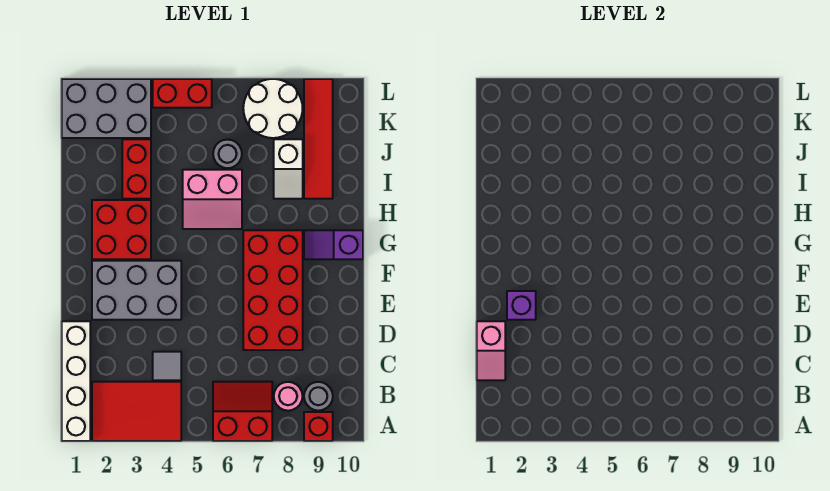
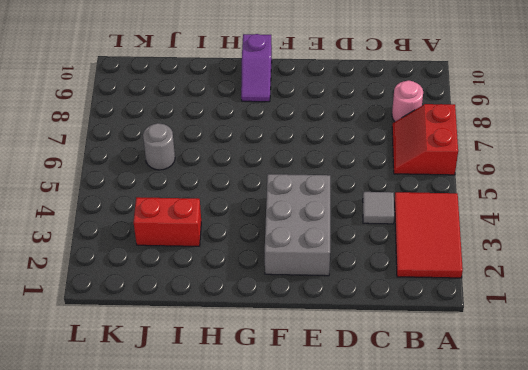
none -> white brick A1:D1 level 1
none -> red brick A9 level 1
none -> grey round brick B9 level 1

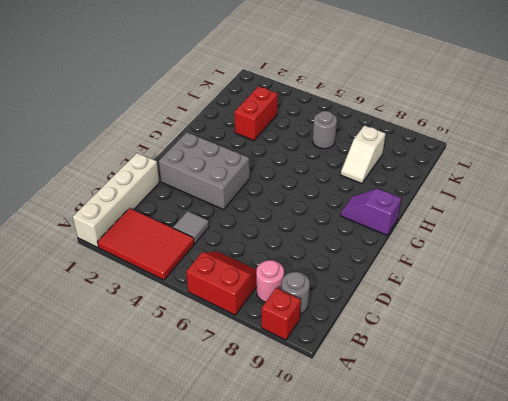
none -> red brick D7:G8 level 1
none -> red brick G2:H3 level 1
none -> pink slope H5:I6 level 1 top I

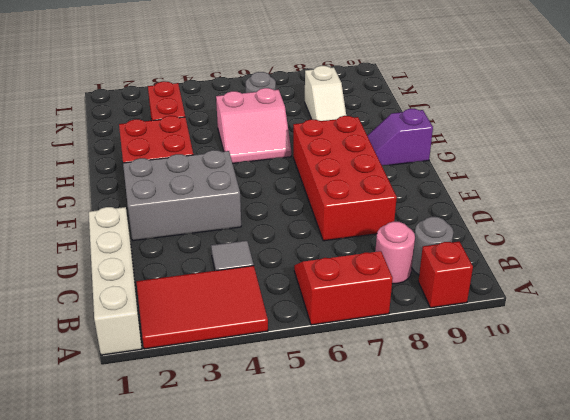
none -> red tile I9:L9 level 1
none -> grey brick K1:L3 level 1
none -> white round brick K7:L8 level 1

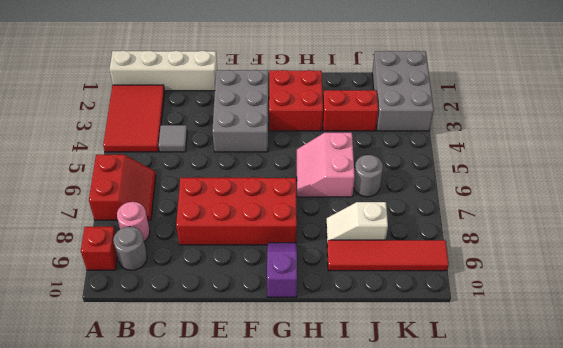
none -> white round brick K7:L8 level 1
none -> red brick L4:L5 level 1
none -> pink slope C1:D1 level 2 top D

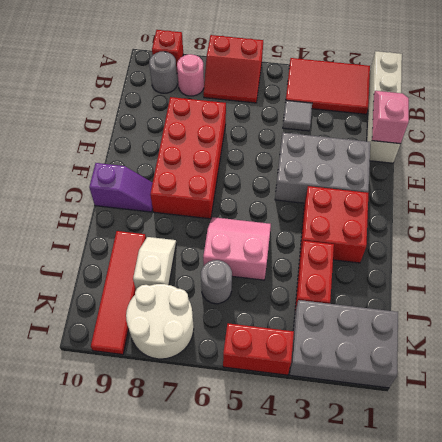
none -> purple brick E2 level 2

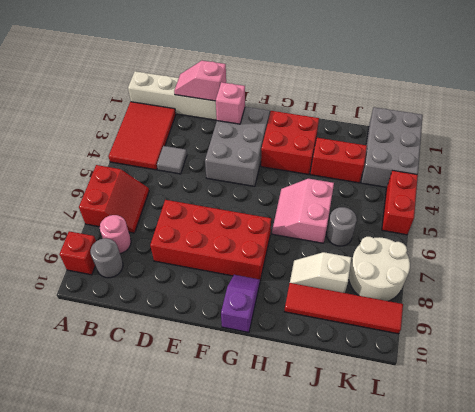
pink brick E2 level 2 -> purple brick E2 level 2

